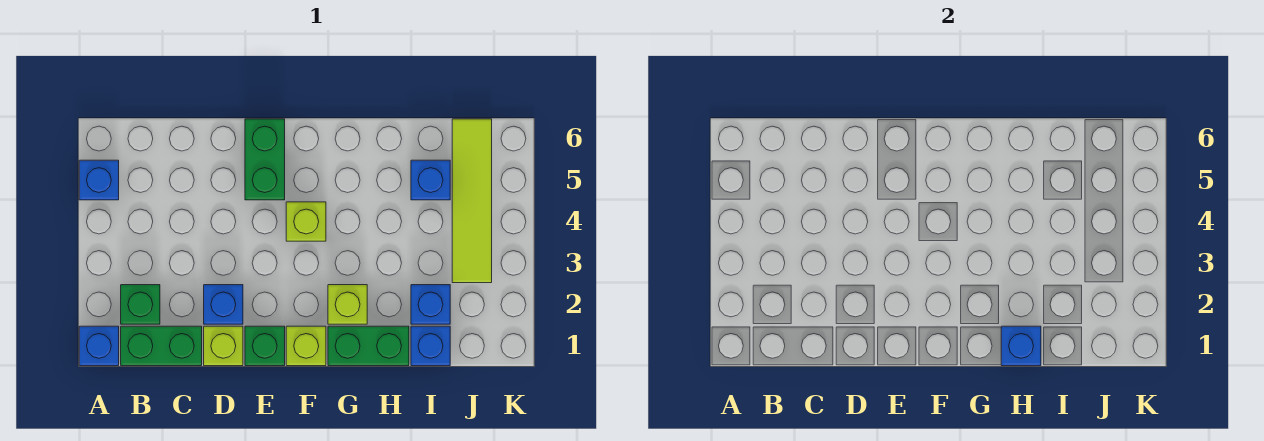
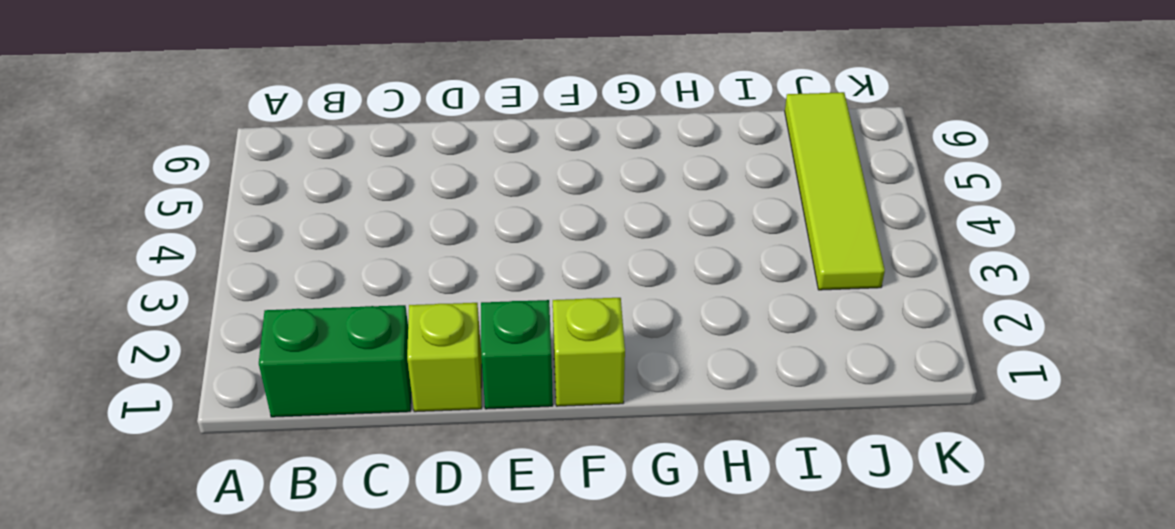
none -> blue brick A1 level 1
none -> blue brick A5 level 1
none -> green brick B2 level 1

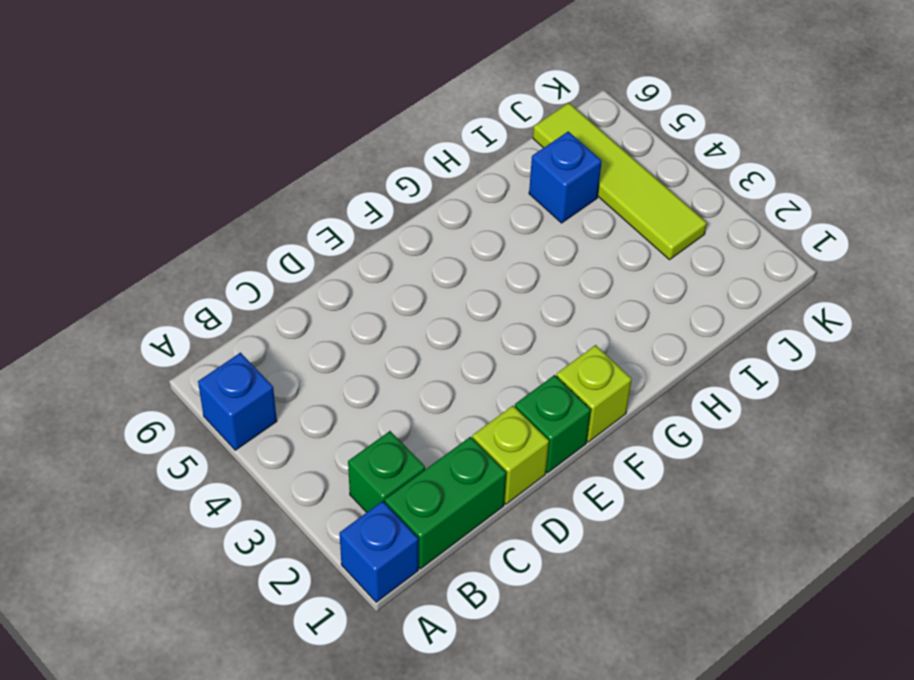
none -> blue brick D2 level 1
none -> green brick E5:E6 level 1
none -> lime brick F4 level 1

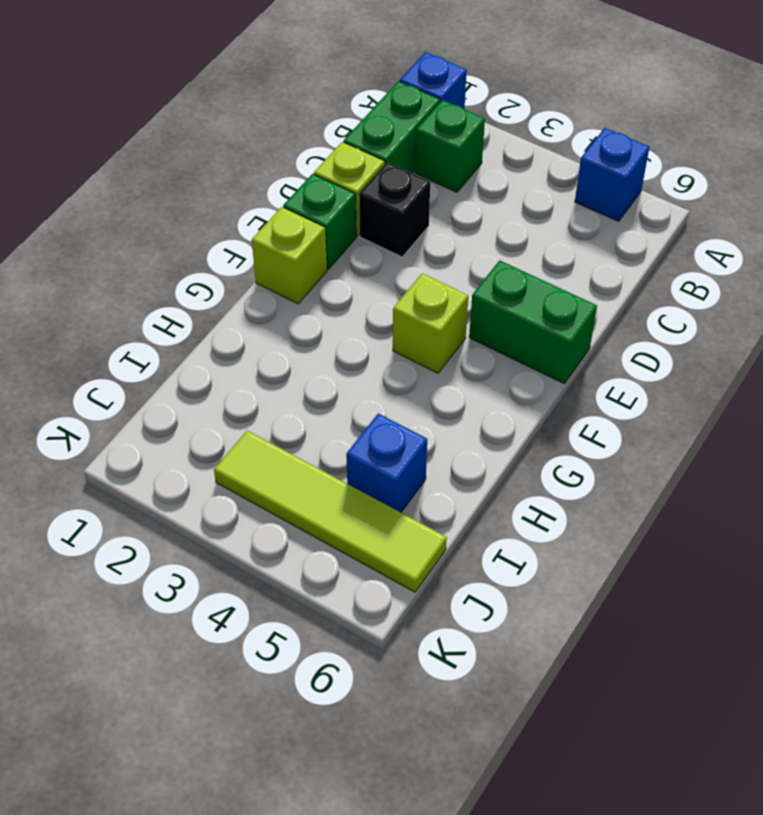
black brick D2 level 1 -> blue brick D2 level 1
none -> green brick G1:H1 level 1
none -> lime brick G2 level 1
none -> blue brick I1 level 1

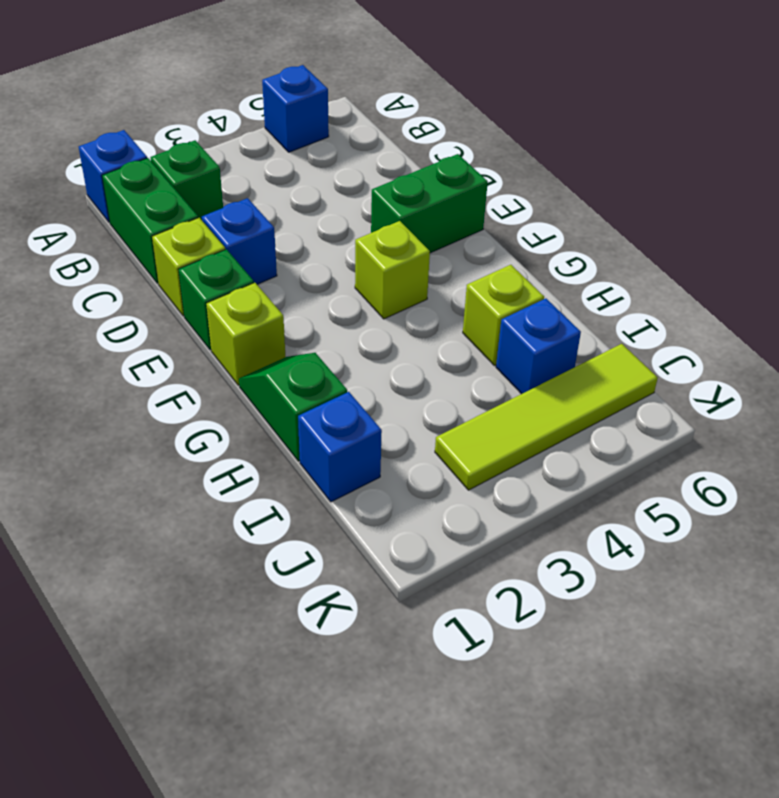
green slope G1:H1 level 1 top H -> green brick G1:H1 level 1
lime brick H5 level 1 -> lime brick G2 level 1
none -> blue brick I2 level 1
none -> blue brick H1 level 2

